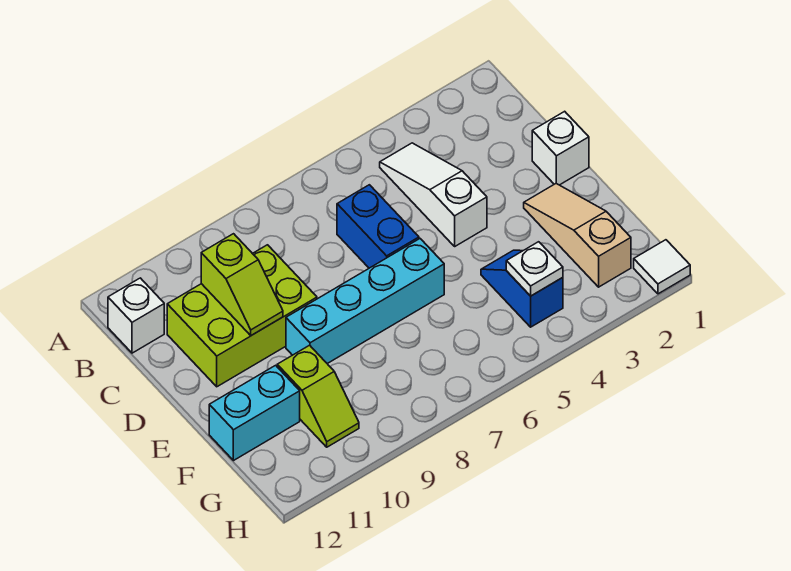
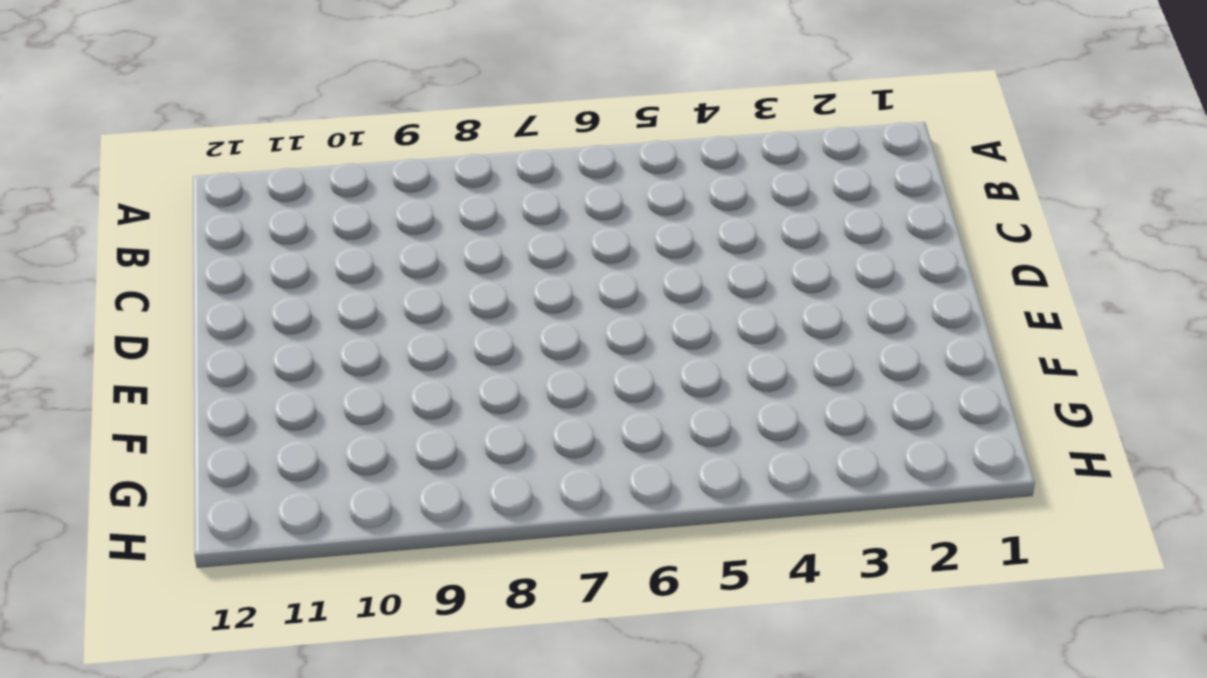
none -> white slope B4:D4 level 1 top D
none -> white brick B12 level 1
none -> blue brick C6:D6 level 1

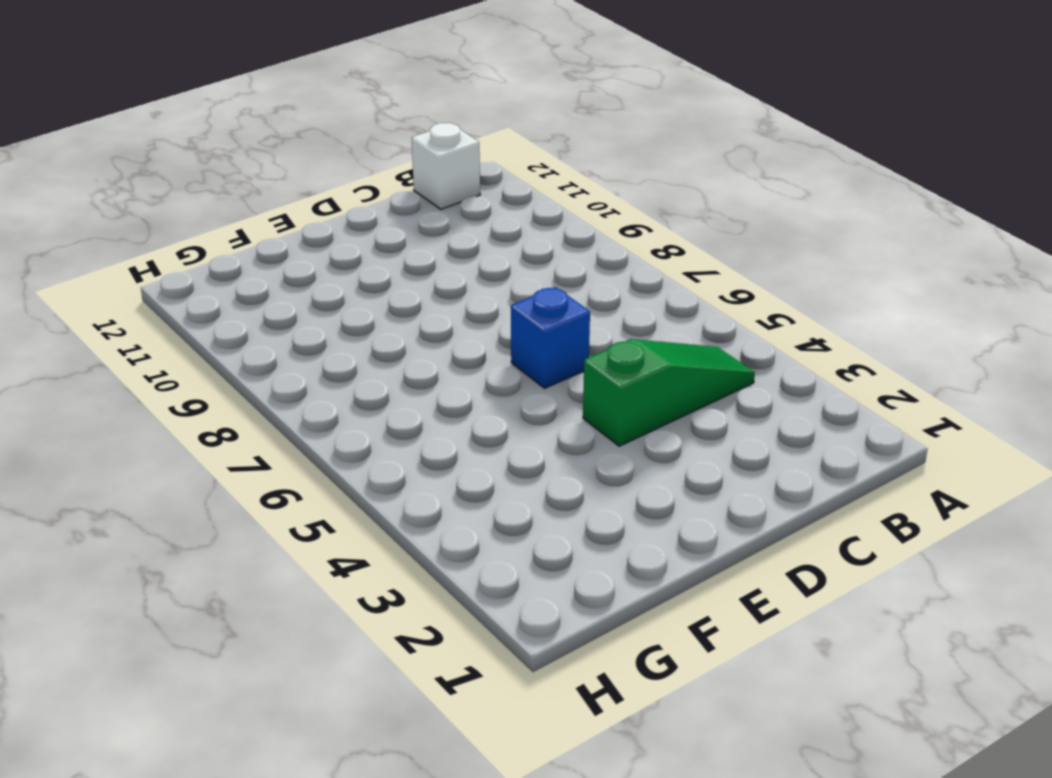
green slope B4:D4 level 1 top D -> white slope B4:D4 level 1 top D
blue brick D6 level 1 -> blue brick C6:D6 level 1
none -> lime brick C9:D11 level 1
none -> white brick D1 level 1
none -> tan slope E2:G2 level 1 top G

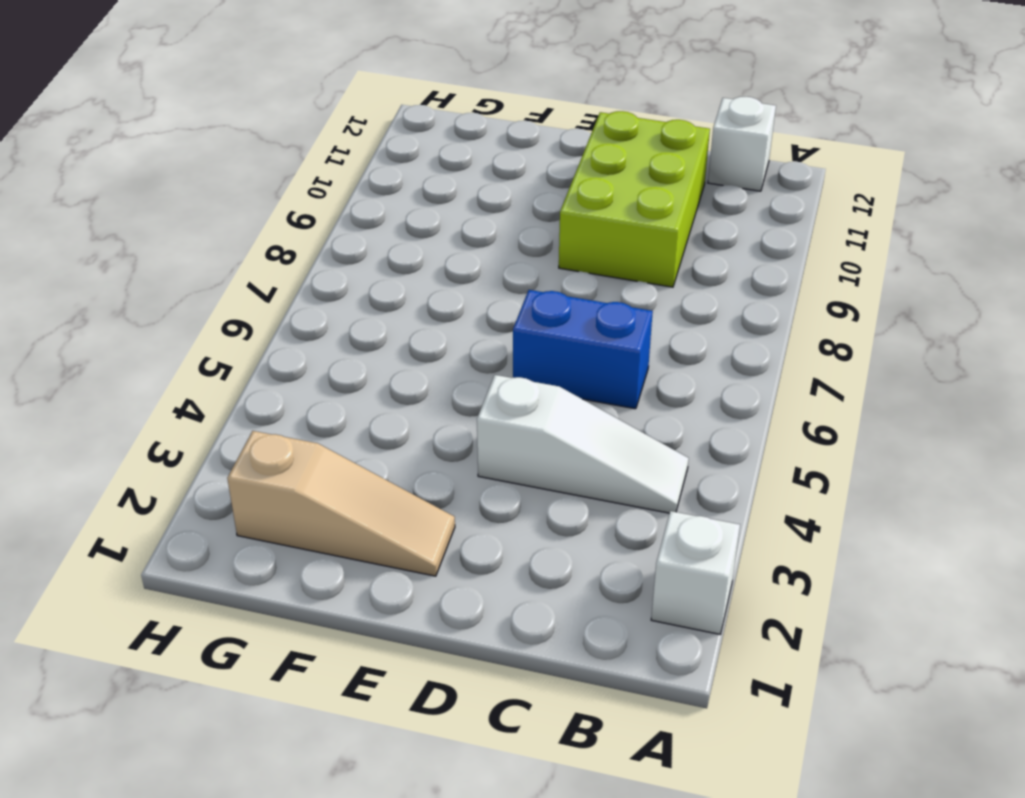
white brick A2 level 1 -> white brick D1 level 1
none -> cyan brick E6:E9 level 1
none -> blue slope F4:G4 level 1 top G
none -> lime slope F10:G10 level 1 top F

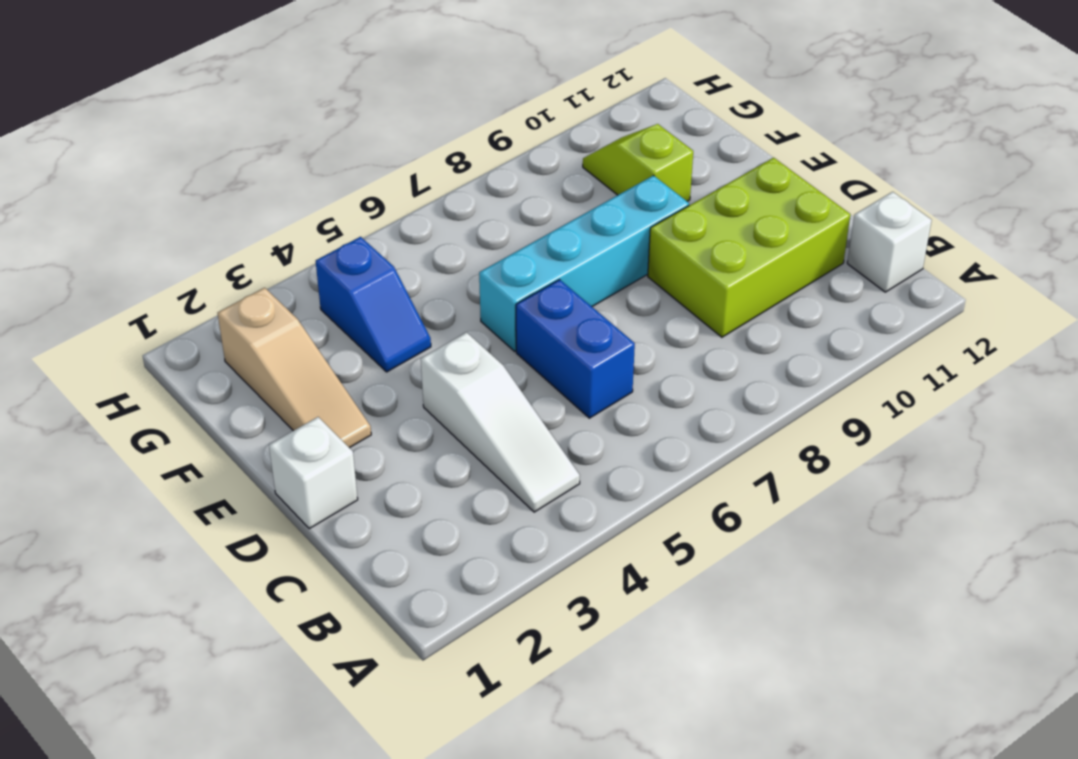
none -> cyan brick F11:F12 level 1
none -> white tile H1 level 1
none -> lime slope C10:D10 level 2 top C

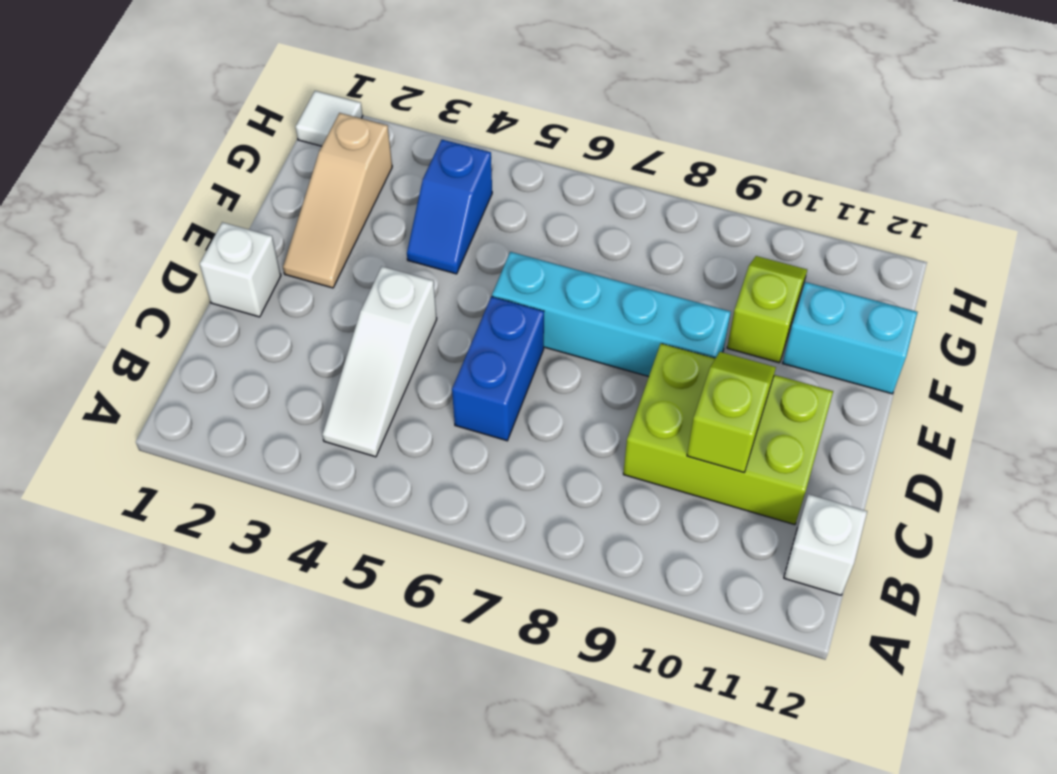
none -> white plate G4 level 2

